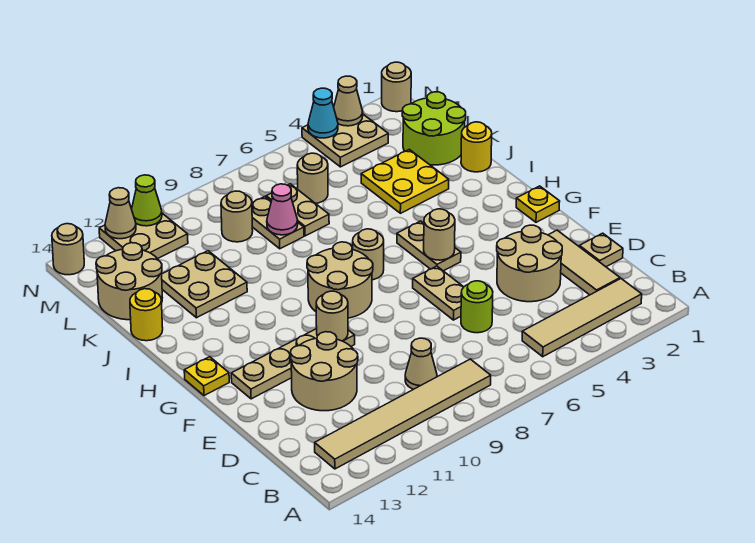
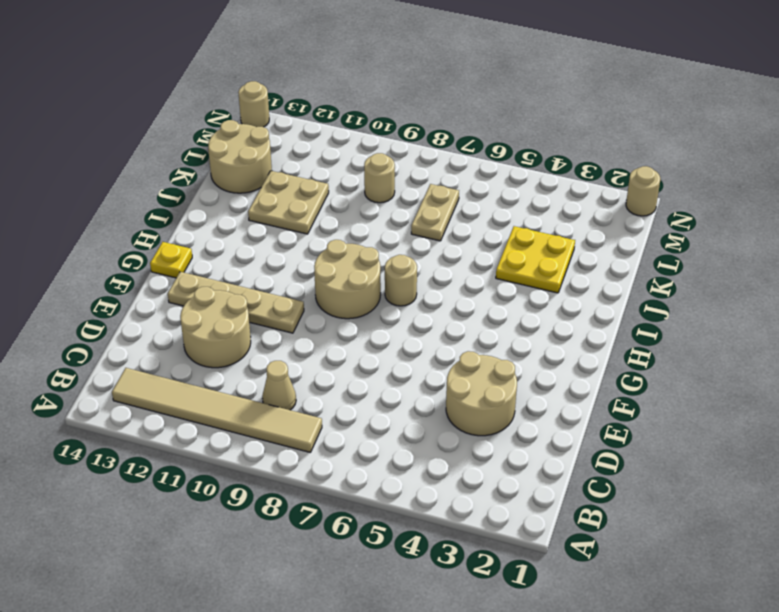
none -> tan tile B2:B5 level 1
none -> tan tile C2:E2 level 1
none -> tan plate D1 level 1
none -> lime round brick D6 level 1

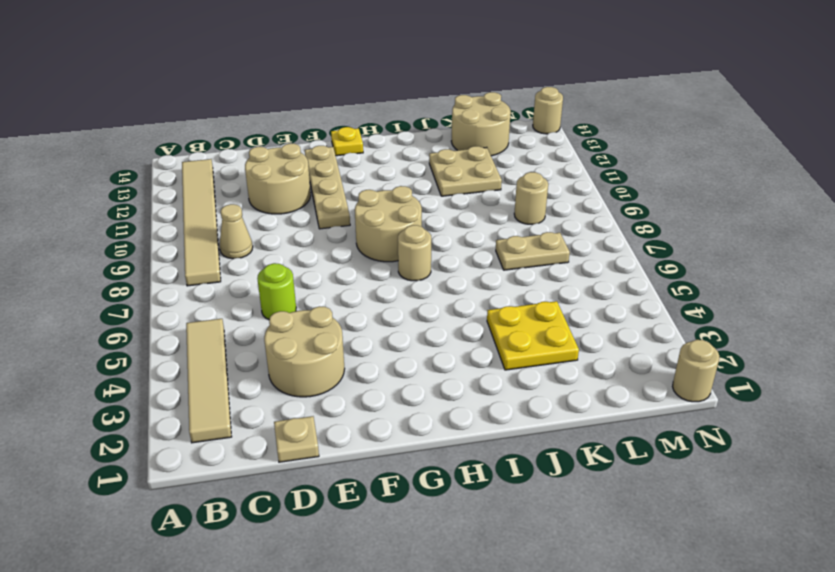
none -> tan tile C2:E2 level 1
none -> tan plate E6:F6 level 1
none -> yellow plate G1 level 1
none -> tan plate G5:H5 level 1

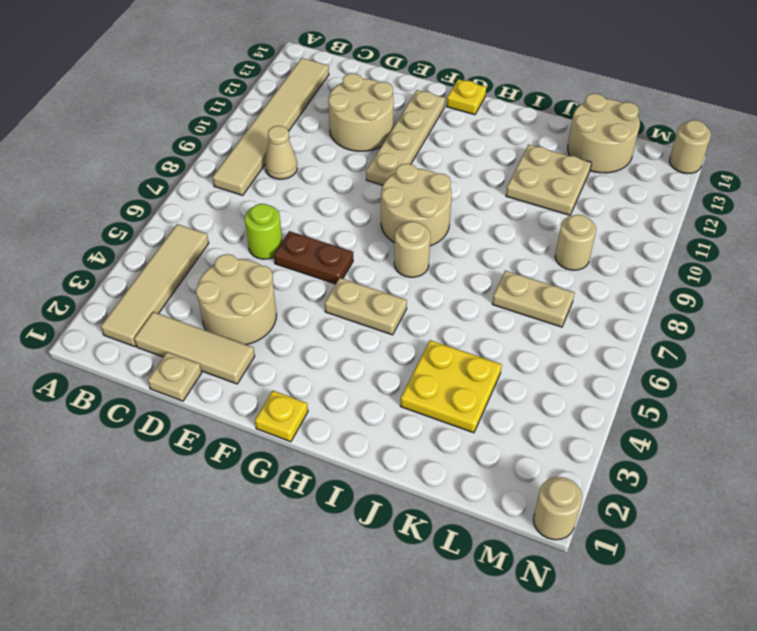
brown plate E6:F6 level 1 -> tan plate E6:F6 level 1
none -> yellow round brick J1 level 1
none -> yellow round brick J14 level 1
none -> lime round brick K1:L2 level 1
none -> tan plate K8:L8 level 1

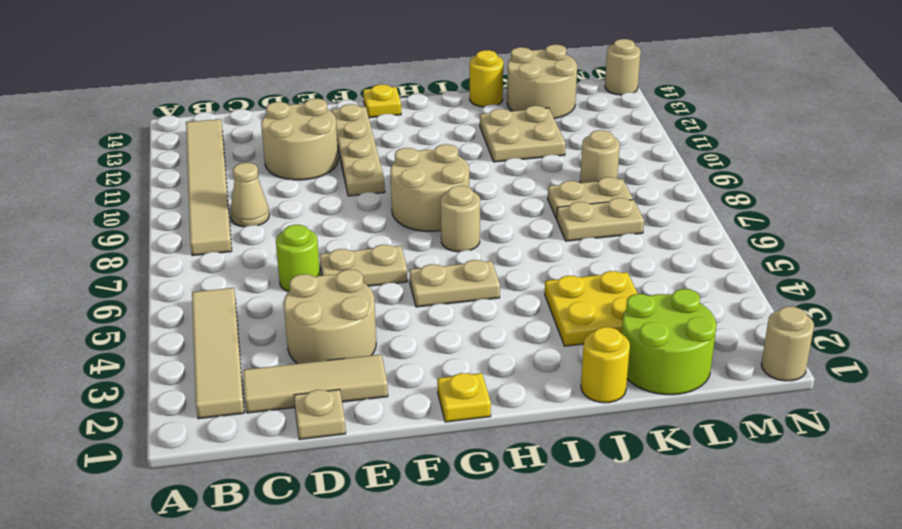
none -> tan round brick L6 level 1
none -> tan plate M3:N4 level 1
none -> tan plate M11:N12 level 1
none -> tan round brick F10 level 2

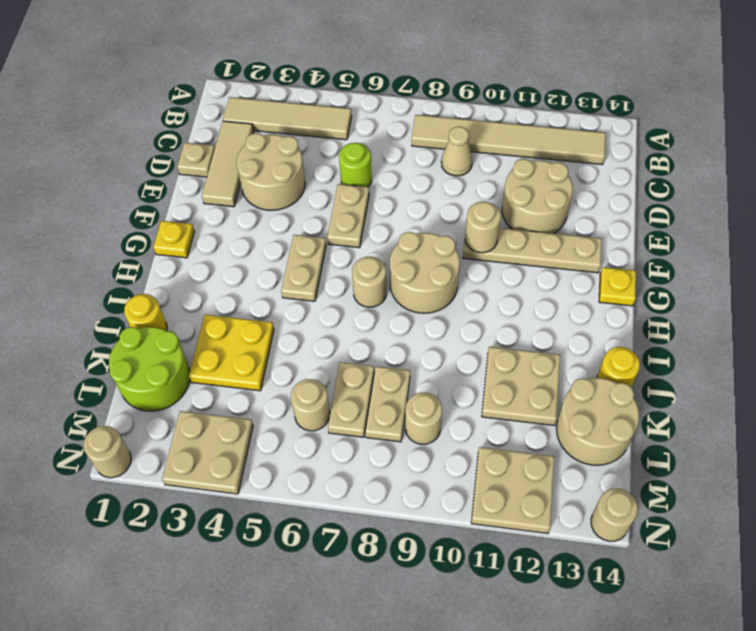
none -> tan round brick G5 level 2
none -> pink cone K8 level 2
none -> tan cone N3 level 2
none -> cyan cone N4 level 2

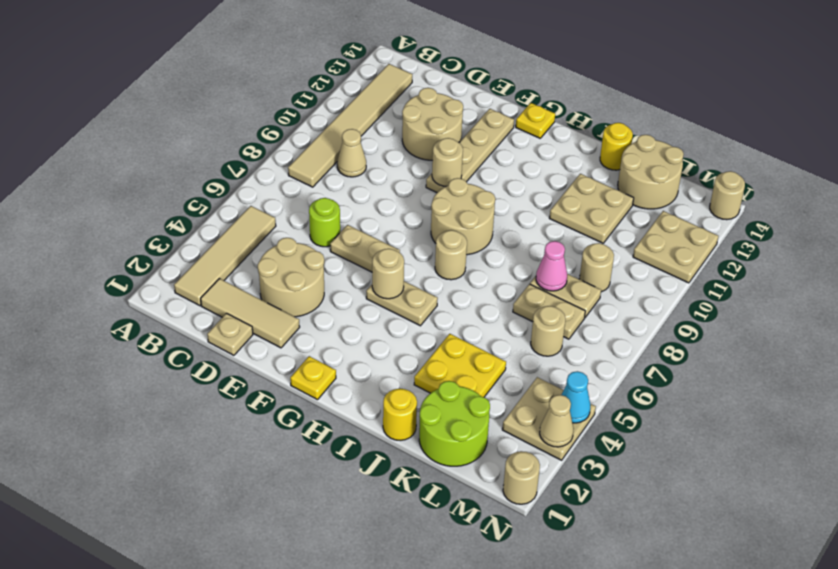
none -> lime cone N11 level 2
none -> tan cone N12 level 2

